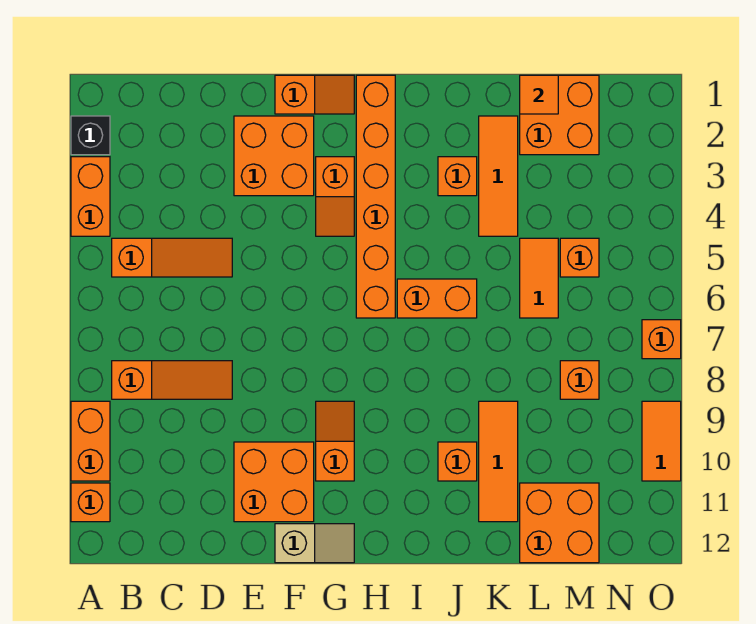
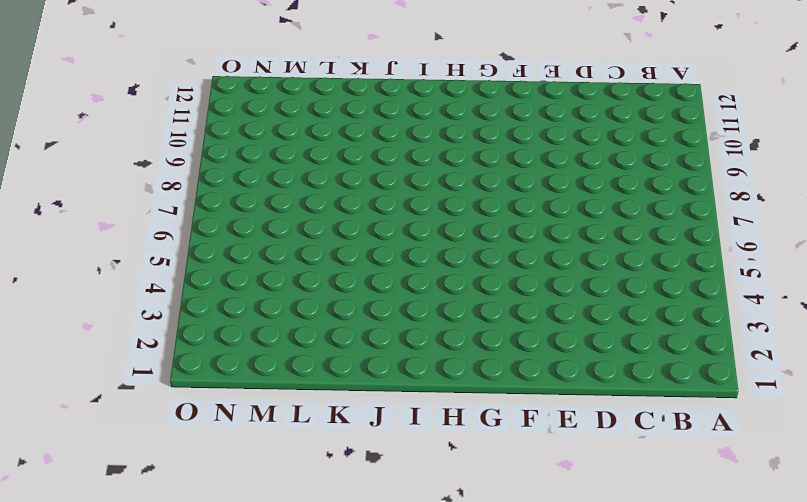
none -> black brick A2 level 1
none -> orange brick A3:A4 level 1
none -> orange brick A9:A10 level 1

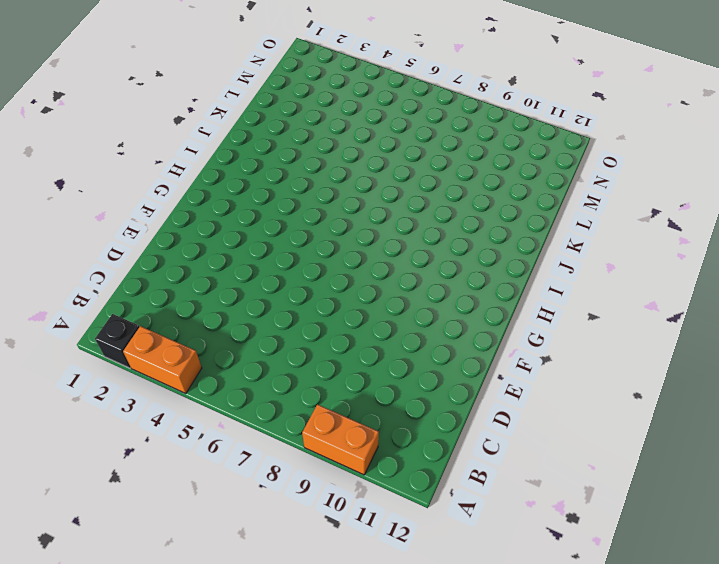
none -> orange brick A11 level 1
none -> orange slope B5:D5 level 1 top B
none -> orange slope B8:D8 level 1 top B

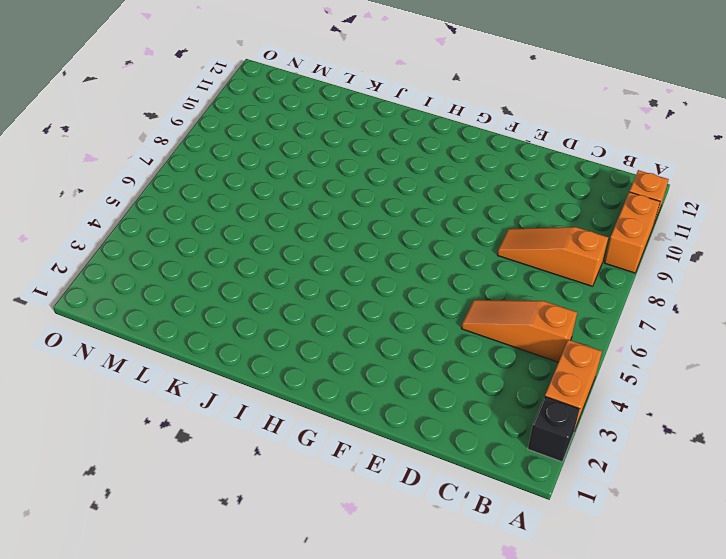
none -> orange brick E2:F3 level 1
none -> orange brick E10:F11 level 1
none -> orange slope F1:G1 level 1 top F

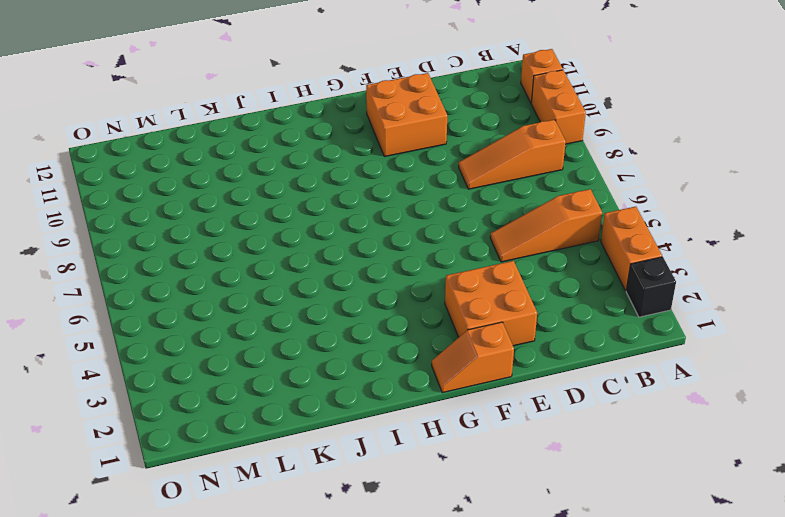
none -> tan slope F12:G12 level 1 top F
none -> orange slope G3:G4 level 1 top 3
none -> orange slope G9:G10 level 1 top 10

